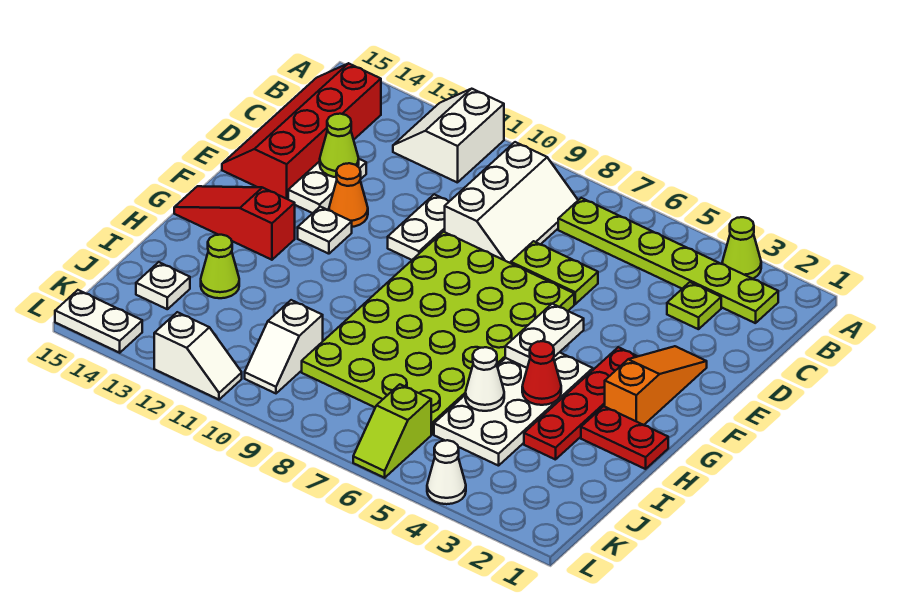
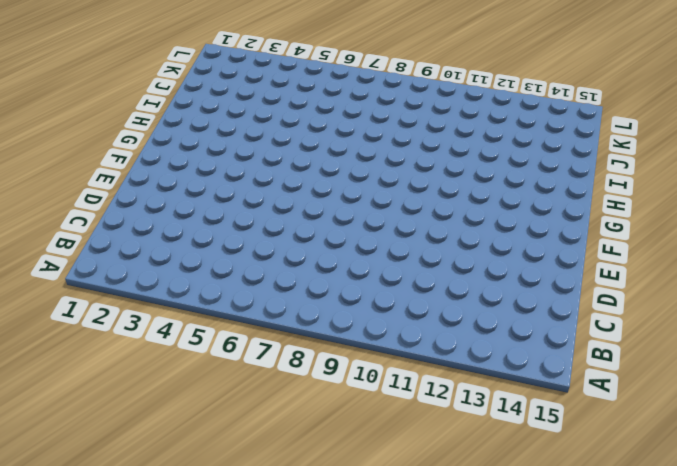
none -> lime cone A3 level 1
none -> white slope A11:B12 level 1 top 11
none -> lime plate B2:B7 level 1

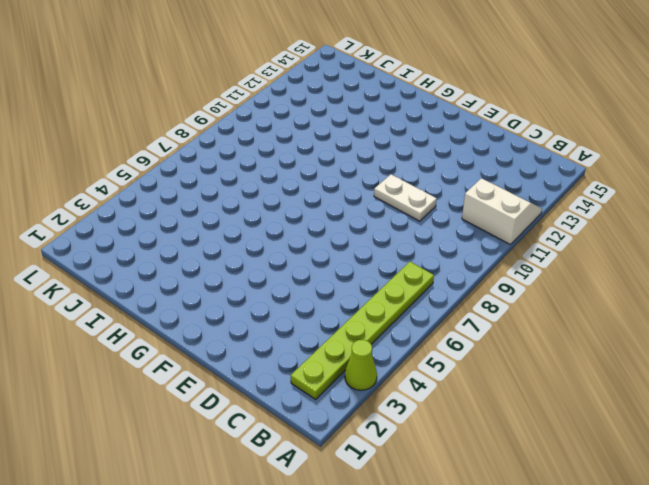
none -> white slope B8:D9 level 1 top 9
none -> red slope B14:E15 level 1 top 14
none -> lime plate C3 level 1

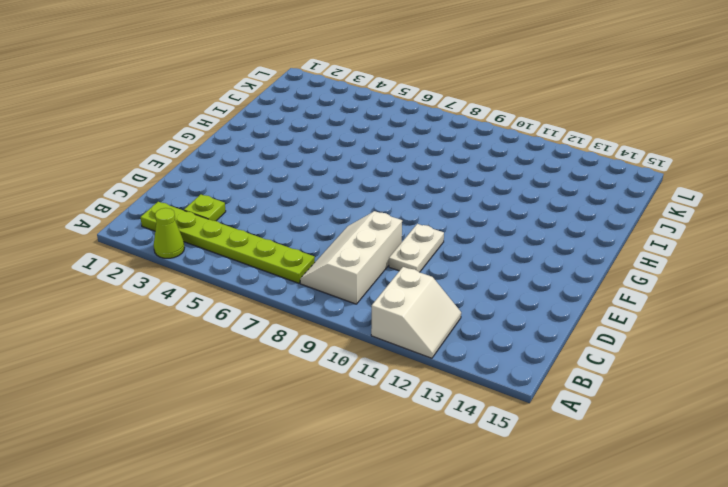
none -> red slope B14:E15 level 1 top 14
none -> lime plate D6:D7 level 1
none -> white plate D13:E13 level 1

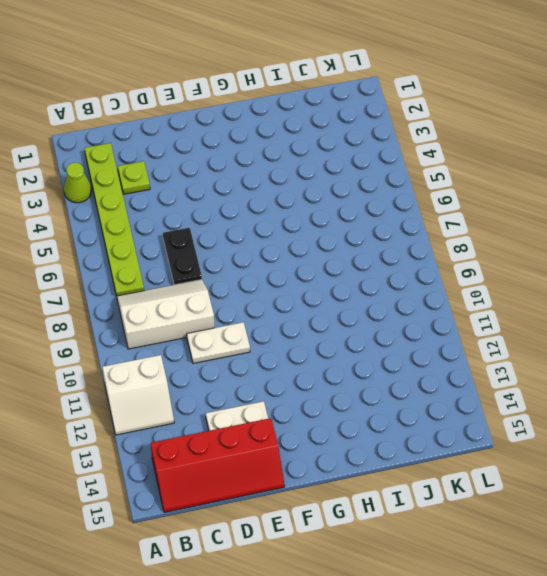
black plate D6:D7 level 1 -> lime plate D6:D7 level 1
none -> orange slope E2:G2 level 1 top G
none -> lime plate E6:J9 level 1
none -> orange cone E12 level 1

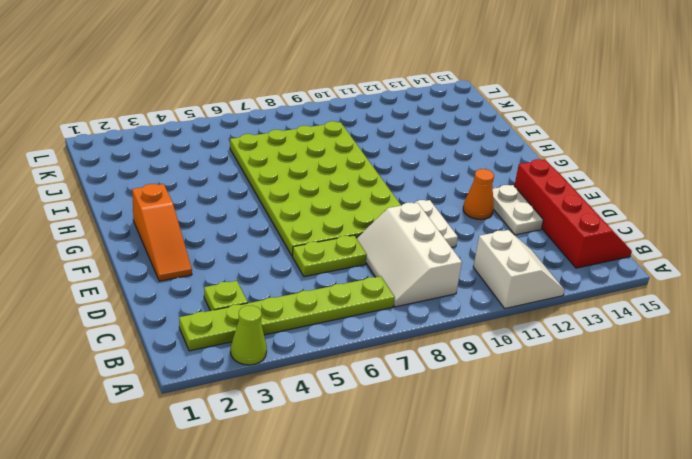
none -> red plate F3:I3 level 1
none -> white plate F12 level 1
none -> white plate G4:J5 level 1

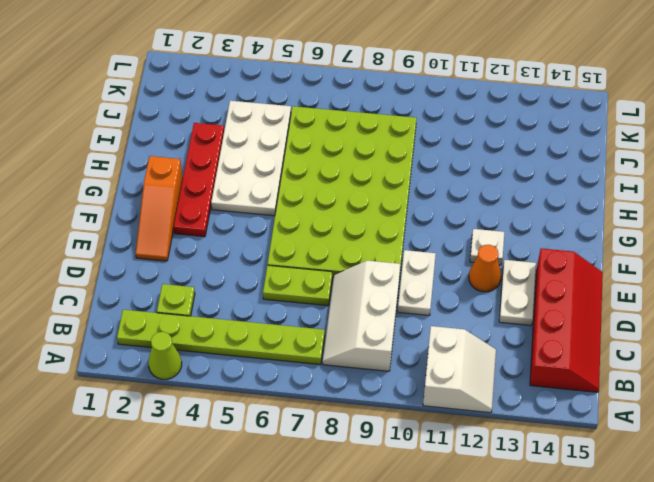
none -> red slope G13:G15 level 1 top 13
none -> red plate H1:H2 level 1
none -> lime cone I13 level 1

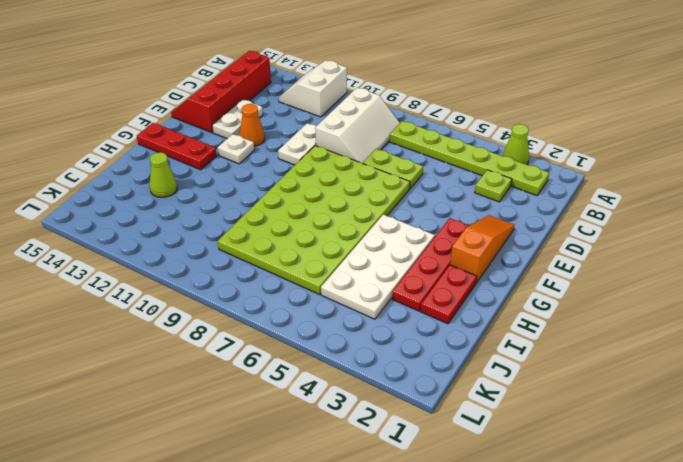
red plate G13:G15 level 1 -> red slope G13:G15 level 1 top 13
red plate H2:I2 level 1 -> red plate H1:H2 level 1
none -> white slope J10:K10 level 1 top J
none -> white plate J14 level 1
none -> lime slope K6:L6 level 1 top K

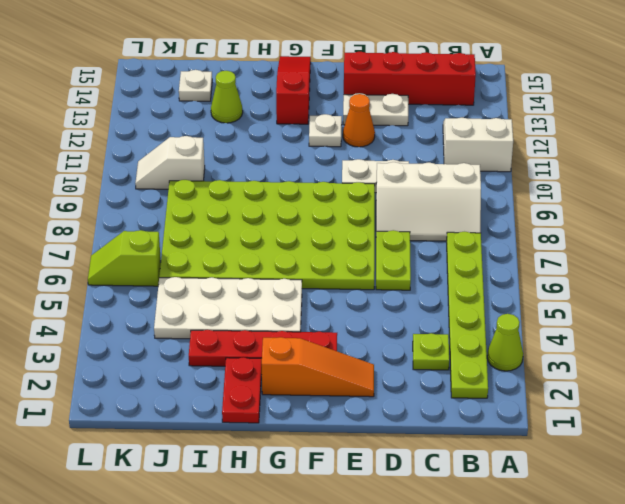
none -> white cone L4 level 1
none -> white slope L11:L12 level 1 top 12
none -> white plate L14:L15 level 1

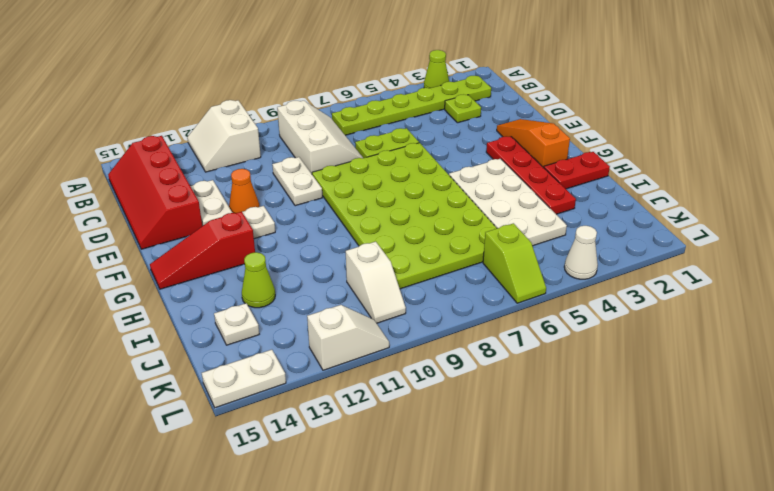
none -> lime cone D13 level 2
none -> white plate F5:G5 level 2
none -> red cone H4 level 2

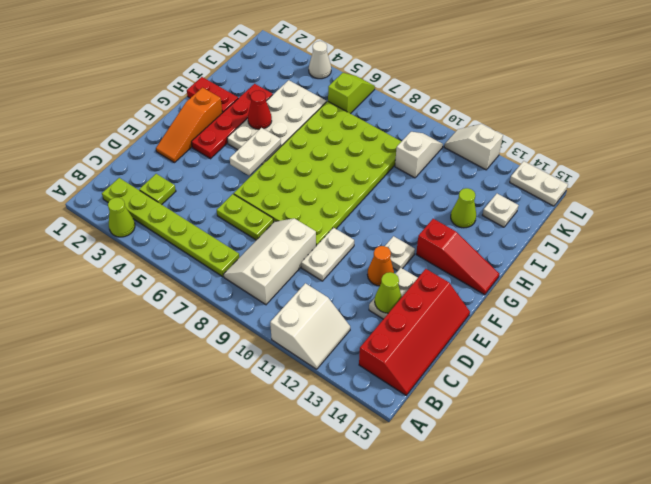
none -> white cone I5 level 2

